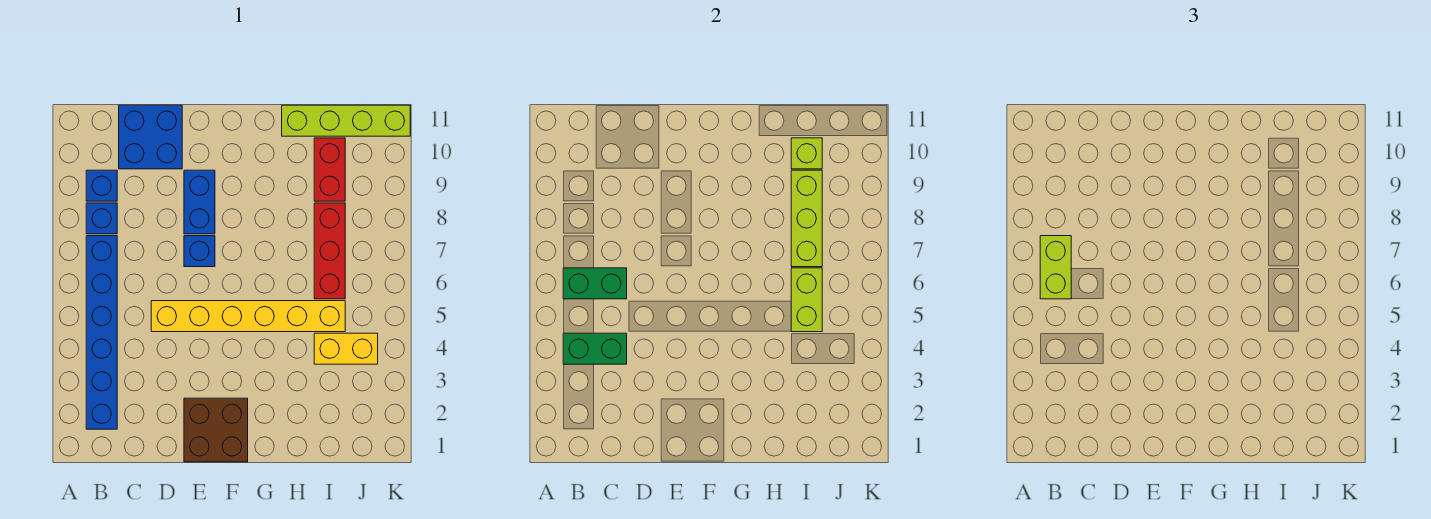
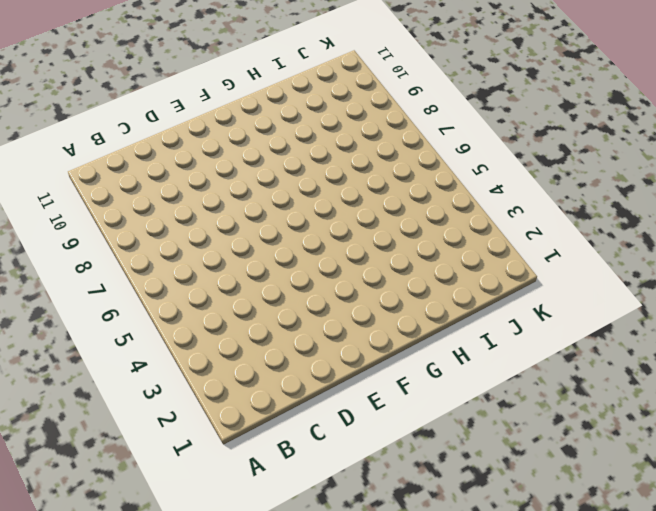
none -> blue brick B2:B7 level 1
none -> blue brick B8 level 1
none -> blue brick B9 level 1

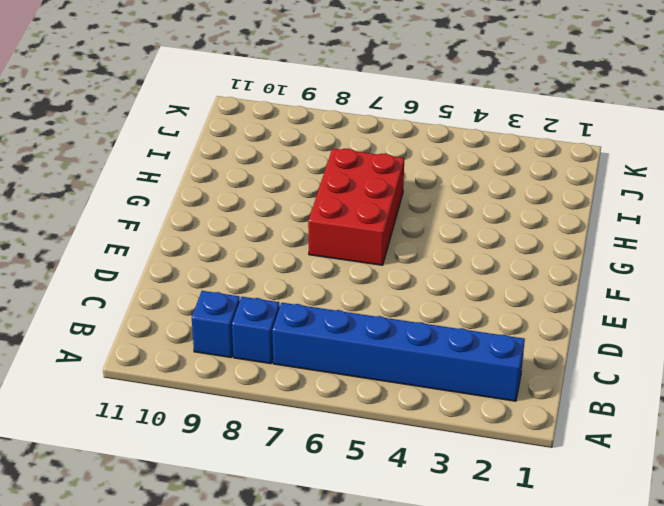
red brick F6:H7 level 1 -> none
none -> blue brick C10:D11 level 1
none -> yellow brick D5:I5 level 1
none -> brown brick E1:F2 level 1

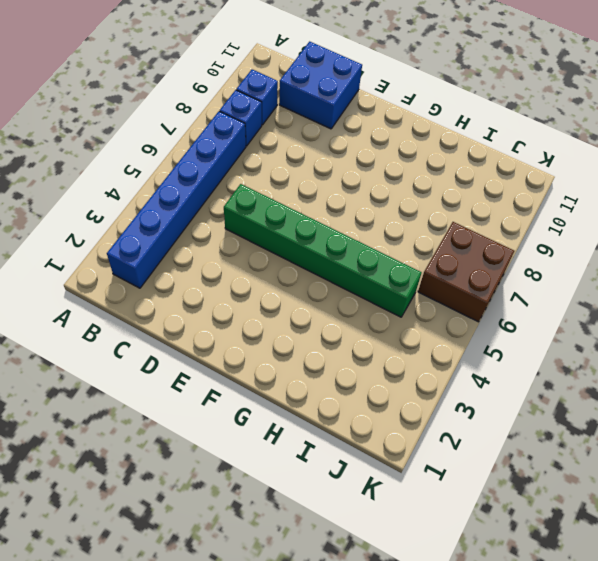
green brick D5:I5 level 1 -> yellow brick D5:I5 level 1
brown brick J6:K7 level 1 -> brown brick E1:F2 level 1
none -> blue brick E7 level 1
none -> blue brick E8:E9 level 1
none -> lime brick H11:K11 level 1

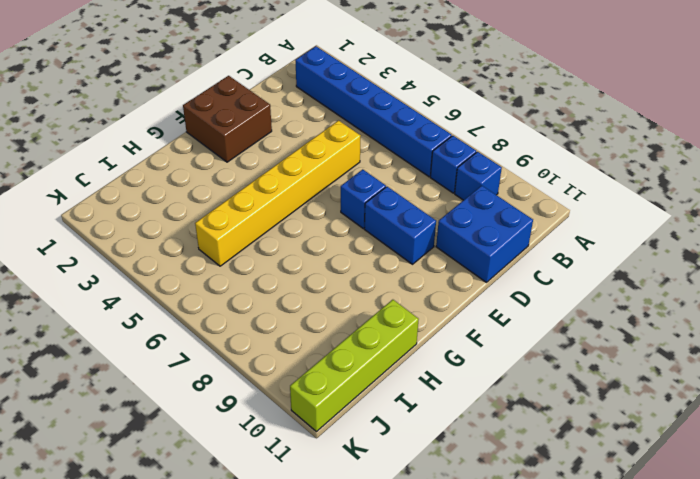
none -> yellow brick I4:J4 level 1
none -> red brick I6:I8 level 1
none -> red brick I9:I10 level 1

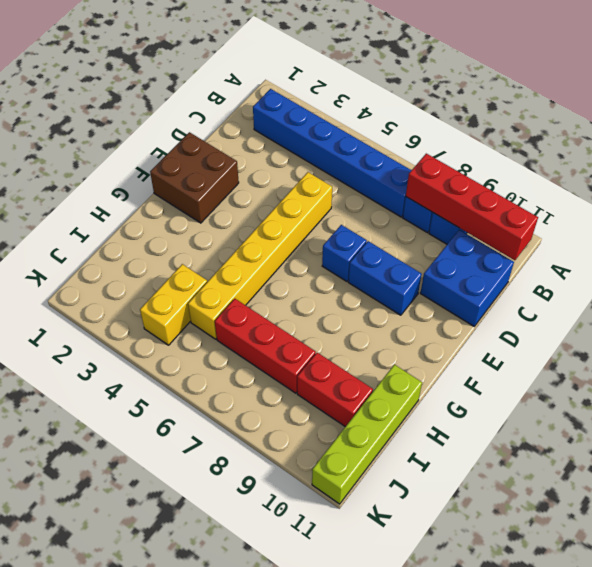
red brick B8:B11 level 2 -> none
none -> green brick B4:C4 level 2
none -> green brick B6:C6 level 2
none -> lime brick I5:I6 level 2

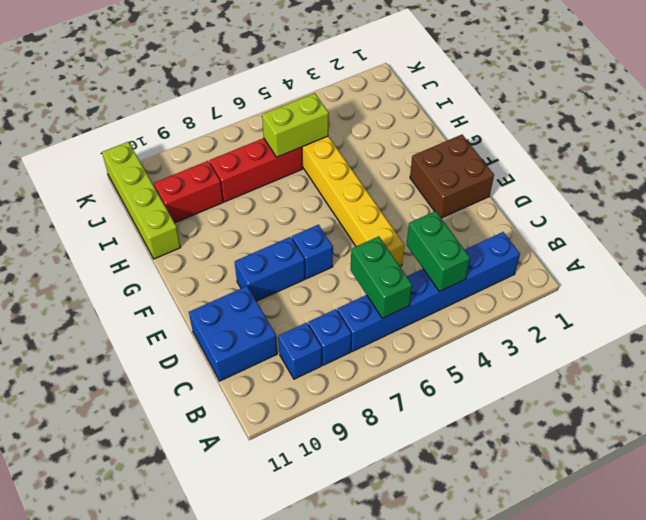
none -> yellow brick I4:J4 level 1
none -> lime brick I7:I9 level 2
none -> lime brick I10 level 2

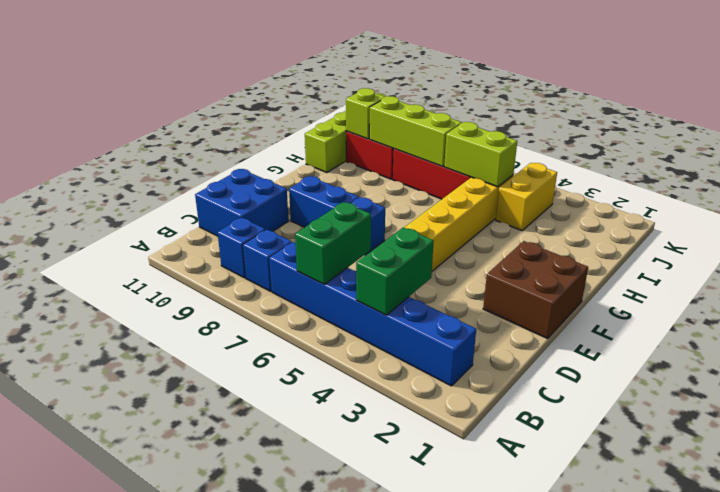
none -> lime brick B6:B7 level 3

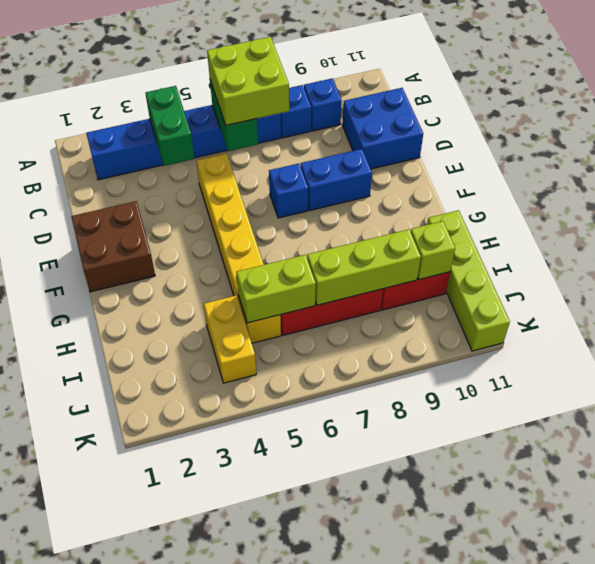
lime brick B6:C7 level 3 -> lime brick B6:B7 level 3

